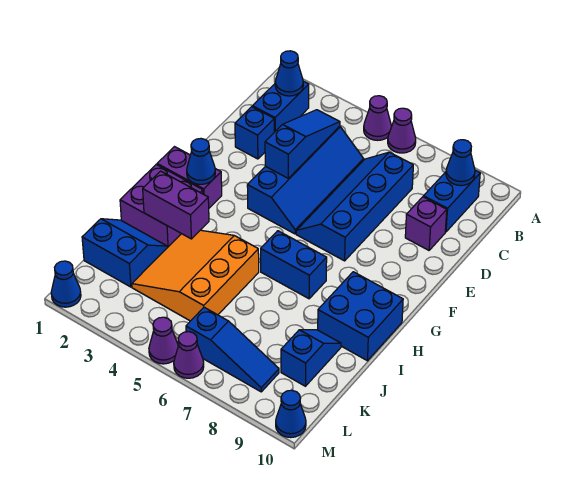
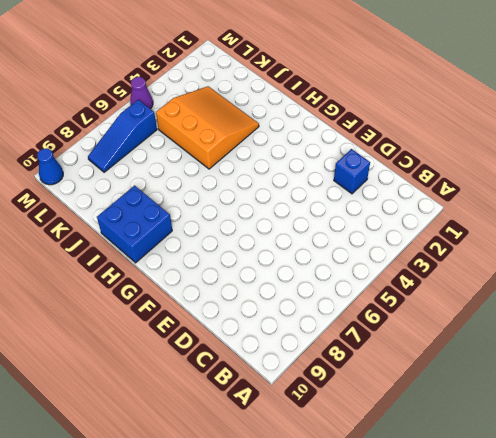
none -> purple cone A5 level 1
none -> purple cone A6 level 1
none -> blue brick B2:C2 level 1

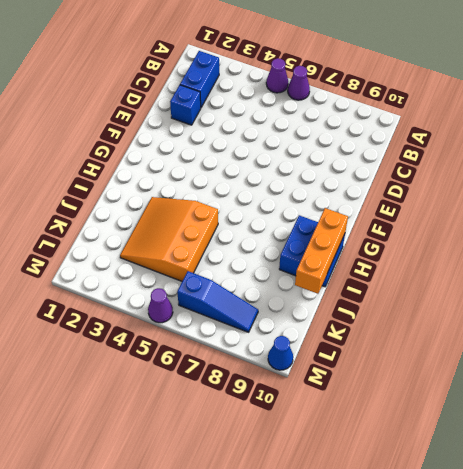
orange brick H10:J10 level 2 -> none
none -> blue brick B9:C9 level 1
none -> blue slope C4:F5 level 1 top 4
none -> blue slope C6:F7 level 1 top 7

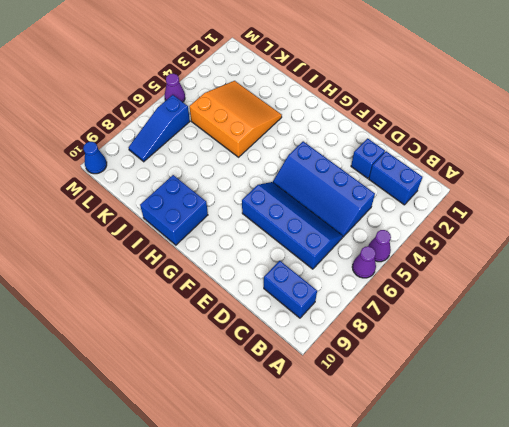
none -> purple brick D9 level 1
none -> purple brick G1:G2 level 1
none -> purple brick H1:I2 level 1

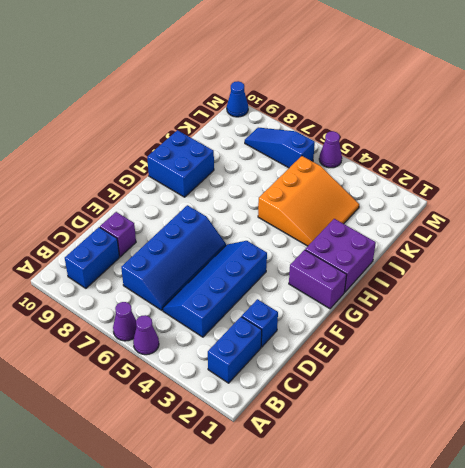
none -> blue brick H6:H7 level 1
none -> blue slope J1:K2 level 1 top K
none -> blue slope J9:K9 level 1 top K

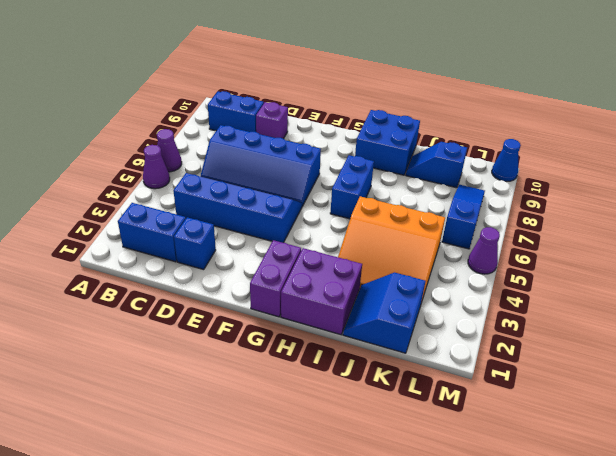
none -> blue cone M1 level 1
none -> purple cone M6 level 1
none -> blue cone B2 level 2

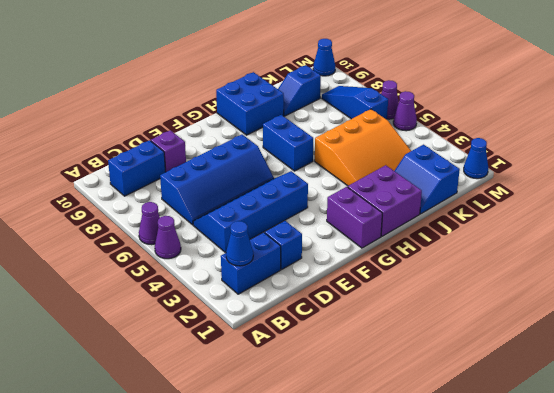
none -> blue cone B9 level 2
none -> blue slope C4:E4 level 2 top E
none -> blue cone G2 level 2

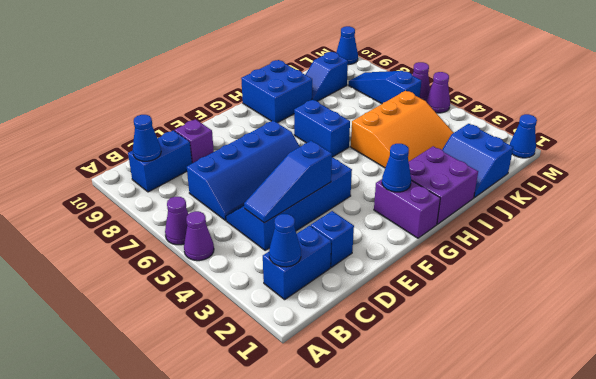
none -> purple brick I2:I3 level 2

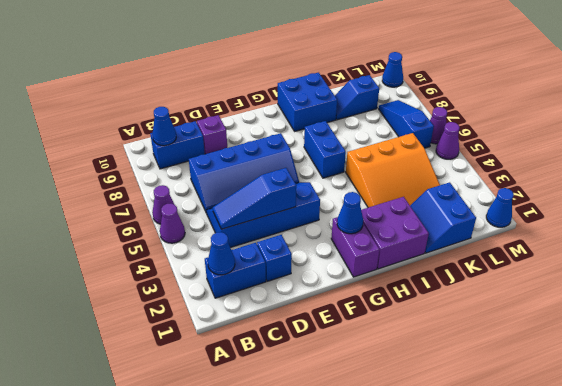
none -> purple brick I2:I3 level 2

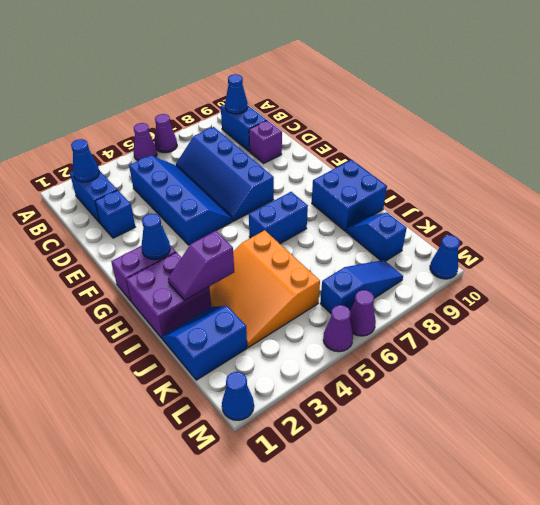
purple slope I2:I3 level 2 top 3 -> purple brick I2:I3 level 2
none -> blue slope C4:E4 level 2 top E

